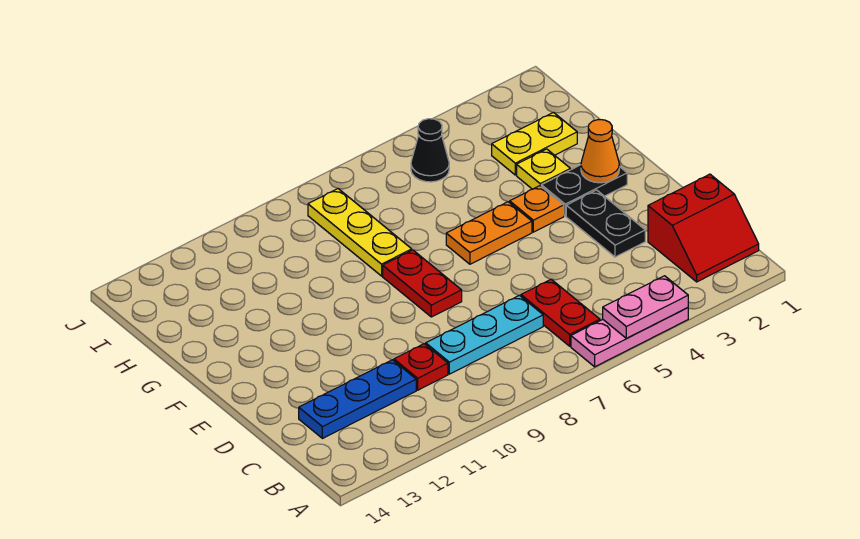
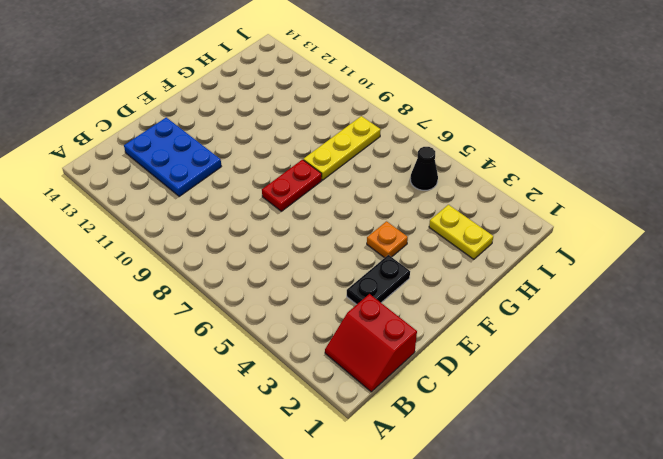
blue plate C11:D13 level 1 -> blue plate C11:C13 level 1
none -> pink plate A4:A6 level 1
none -> red plate B6:C6 level 1
none -> cyan plate C7:C9 level 1

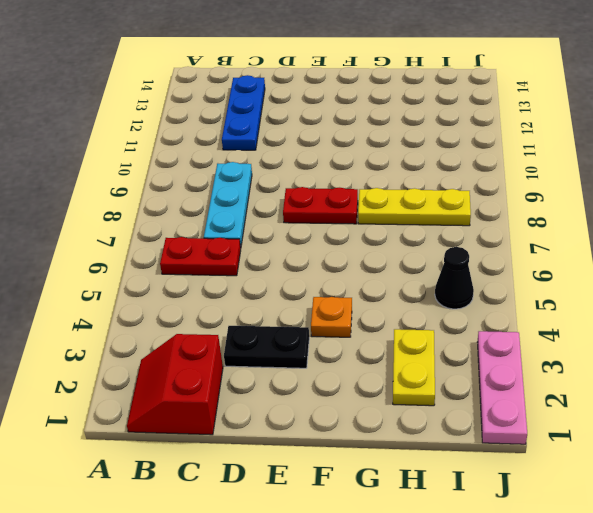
pink plate J1:J3 level 1 -> pink plate A4:A6 level 1
none -> red plate C10 level 1
none -> black plate F2:F3 level 1
none -> orange plate F5:F6 level 1

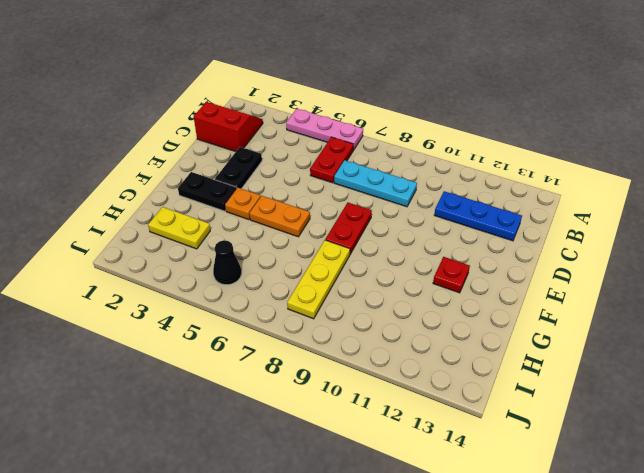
red plate F12 level 1 -> red plate C10 level 1
none -> yellow plate G3 level 1
none -> pink plate A4:A5 level 2
none -> orange cone F2 level 2

